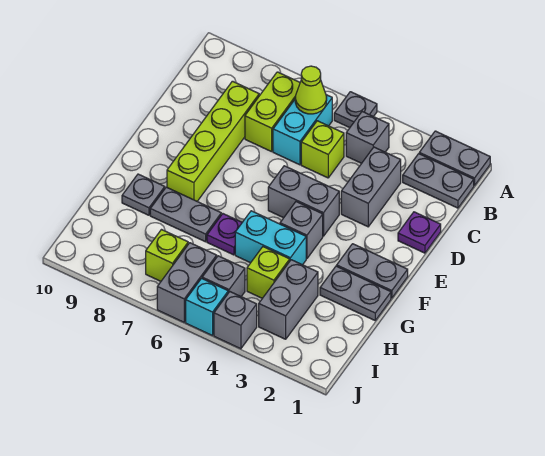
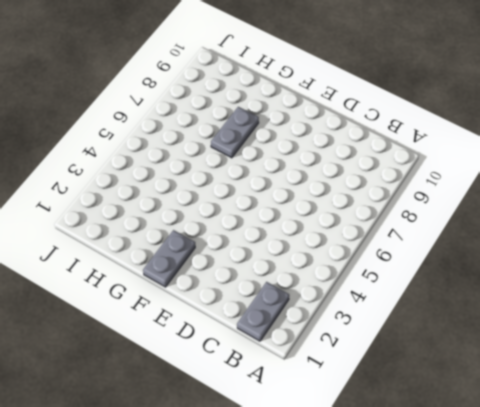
none -> grey plate A1:A2 level 1
none -> grey plate A5 level 1
none -> grey brick B4 level 1

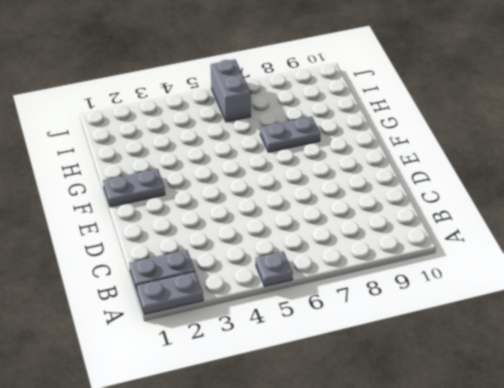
none -> grey brick B4 level 1
none -> cyan brick B6:C6 level 1
none -> lime brick B7:C7 level 1

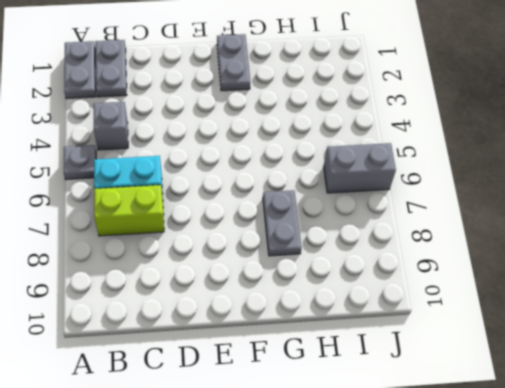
none -> grey brick C3:D3 level 1
none -> lime brick C5 level 1
none -> lime brick C8:F8 level 1

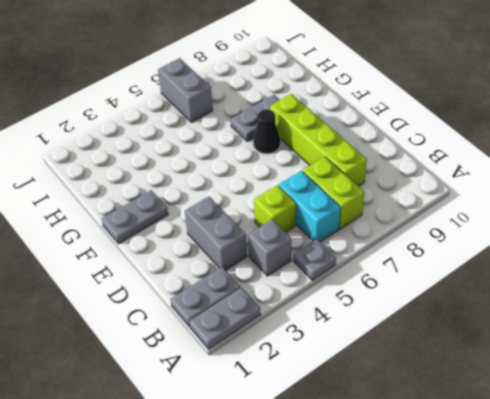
black cone F7 level 1 -> none
none -> purple plate D1 level 1
none -> grey brick E4:E5 level 1
none -> grey brick F4 level 1

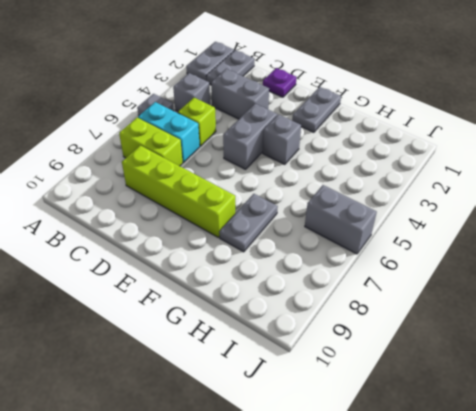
none -> grey plate G1:G2 level 1
none -> cyan brick G4:G5 level 1
none -> purple plate G6 level 1

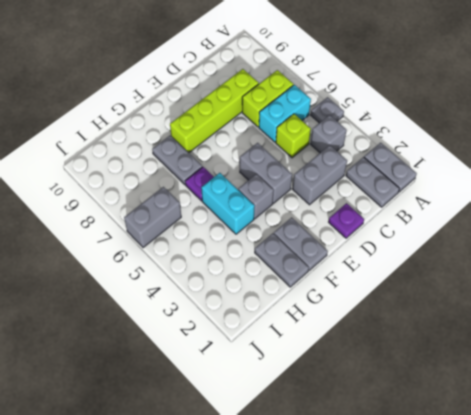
none -> grey plate G9 level 1
none -> grey brick H3:I3 level 1
none -> lime brick H4 level 1

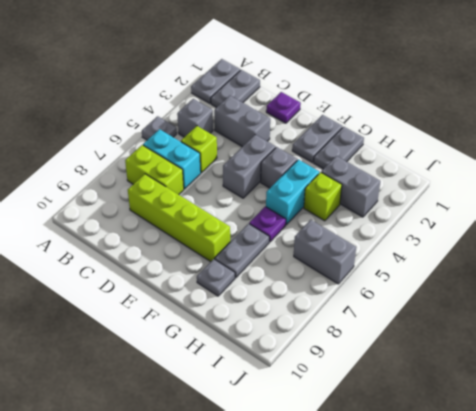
none -> grey brick I5 level 1
none -> lime brick I7 level 1
none -> grey brick J4 level 1

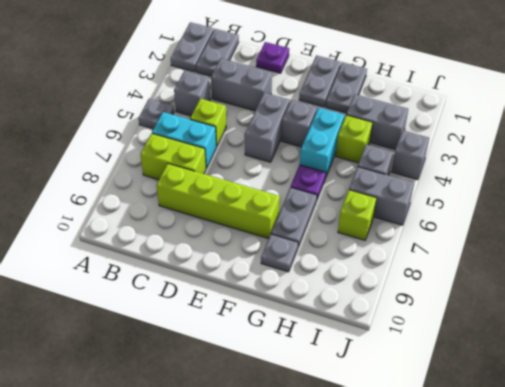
none -> cyan brick J5 level 1
none -> lime cone B6 level 2

